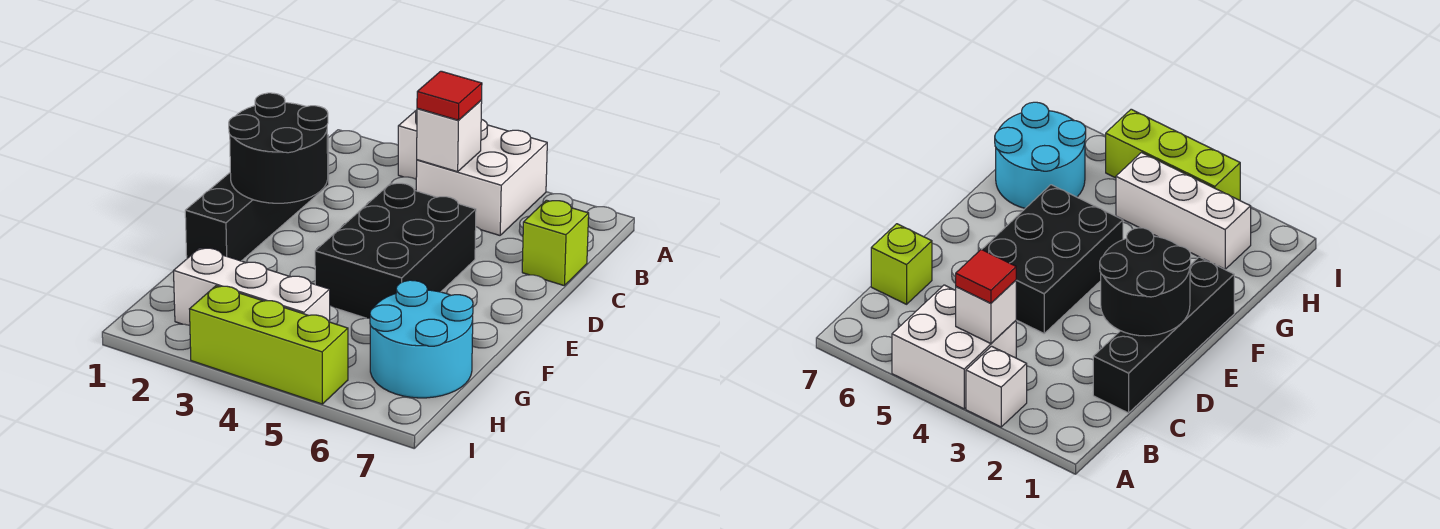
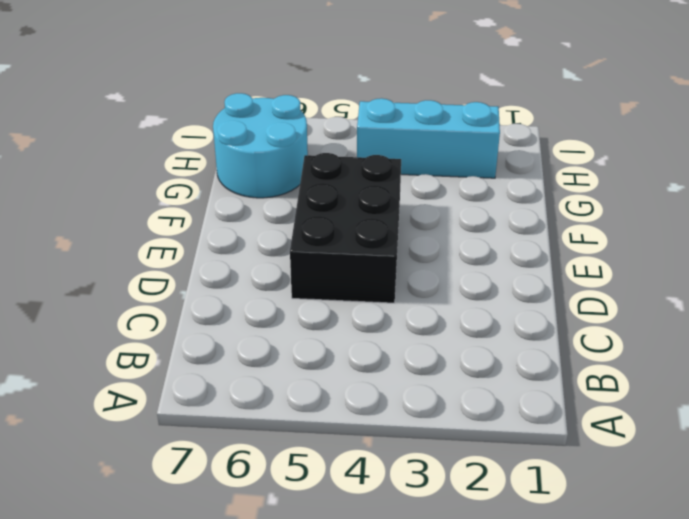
cyan brick H2:H4 level 1 -> white brick H2:H4 level 1
none -> white brick A3 level 1
none -> white brick A4:B5 level 1

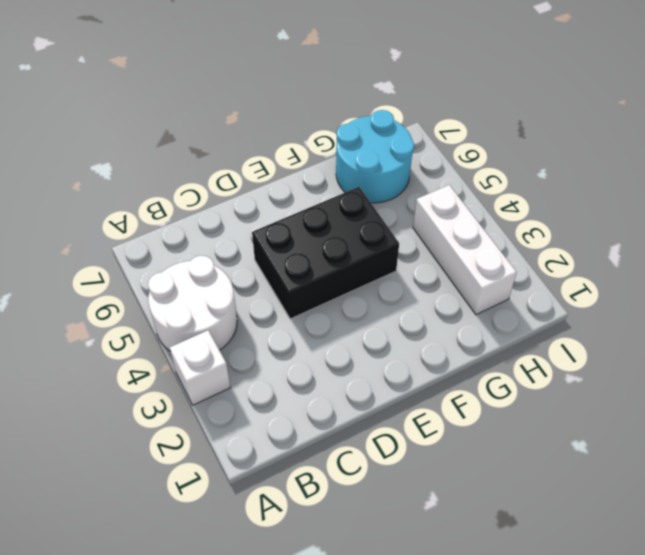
white round brick A4:B5 level 1 -> white brick A4:B5 level 1
none -> black brick C1:F1 level 1
none -> lime brick C7 level 1

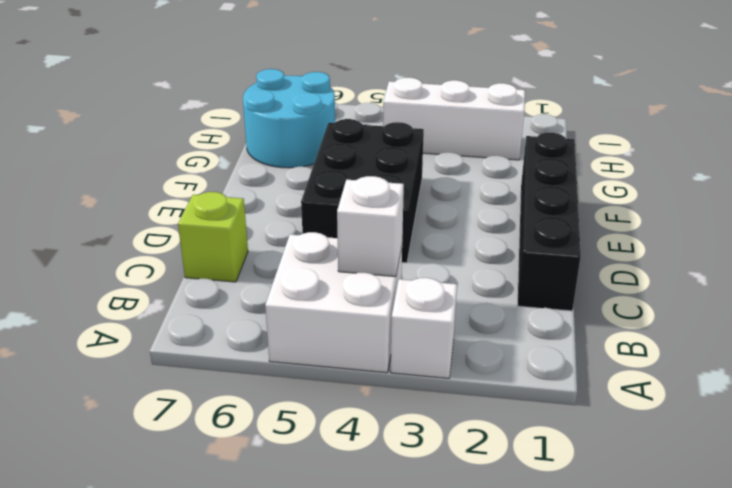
none -> lime brick I3:I5 level 1
none -> black round brick D1:E2 level 2

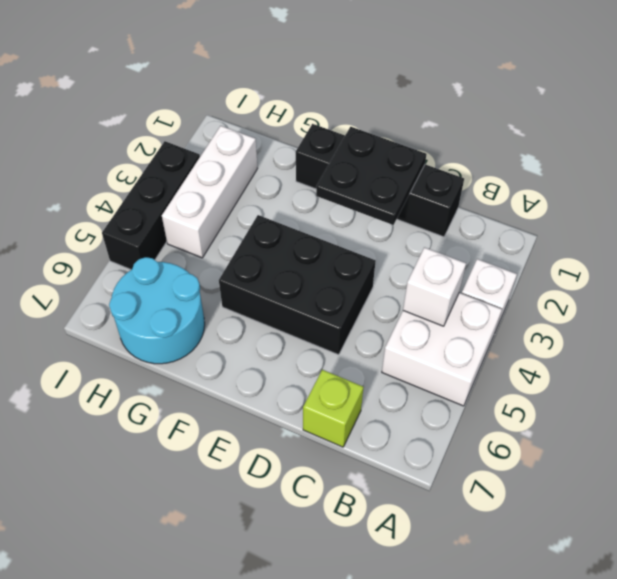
black plate D1:E2 level 2 -> black round brick D1:E2 level 2
black brick I3:I5 level 1 -> lime brick I3:I5 level 1
none -> red tile B4 level 3

